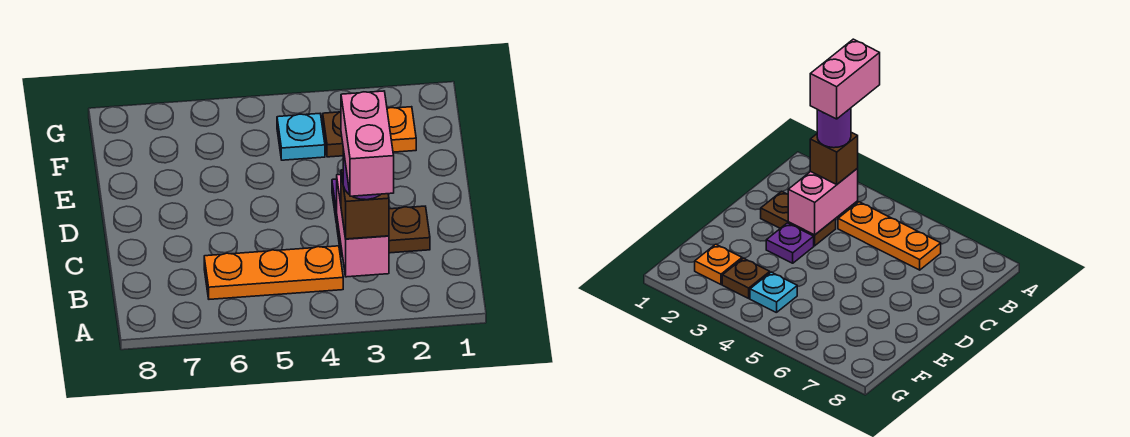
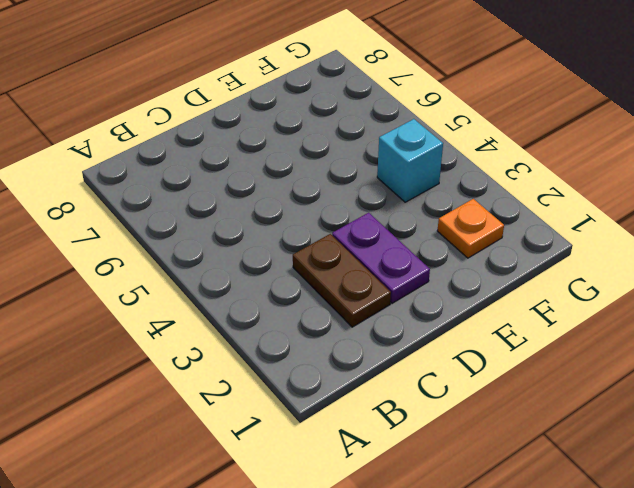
purple plate D2:D3 level 1 -> purple plate D3 level 1
cyan brick F4 level 1 -> cyan plate F4 level 1
none -> orange plate B4:B6 level 1
none -> brown plate F3 level 1

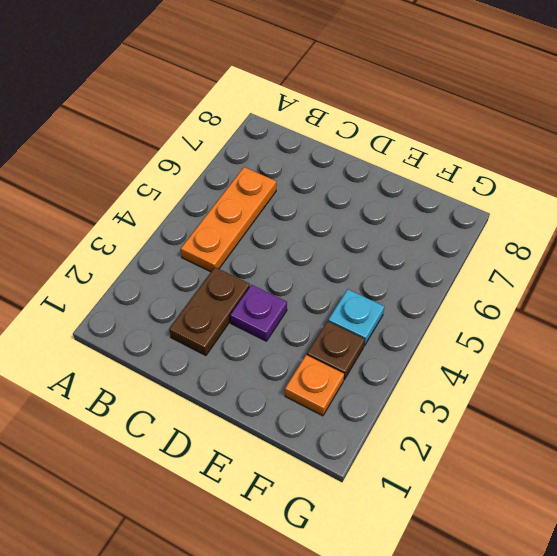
none -> pink brick B3:C3 level 2
none -> brown brick B3 level 3

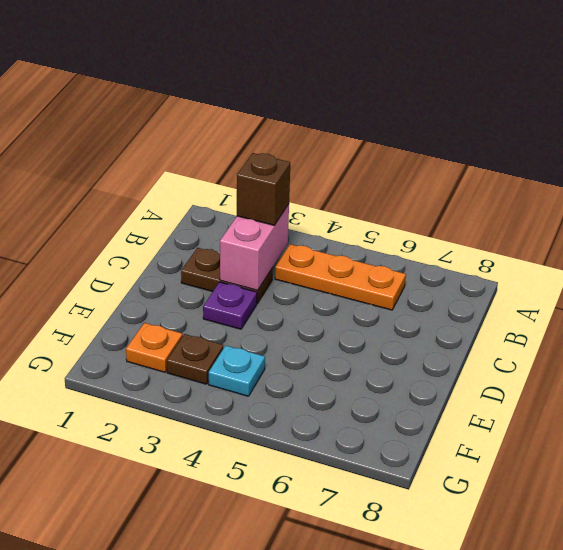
none -> purple round brick B3 level 4
none -> pink brick A3:B3 level 5

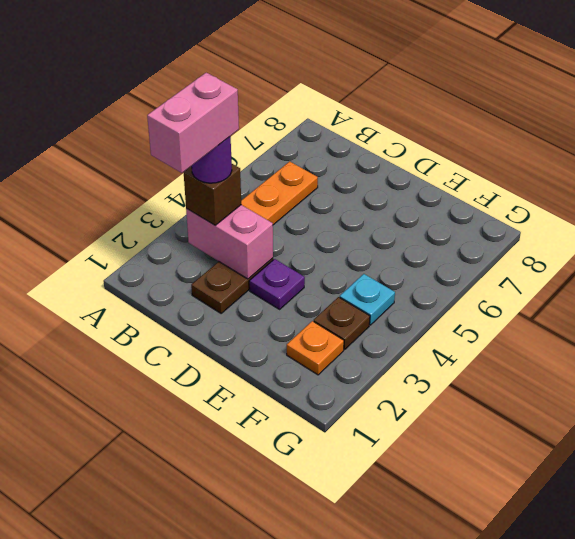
pink brick B2:B3 level 5 -> pink brick A3:B3 level 5

